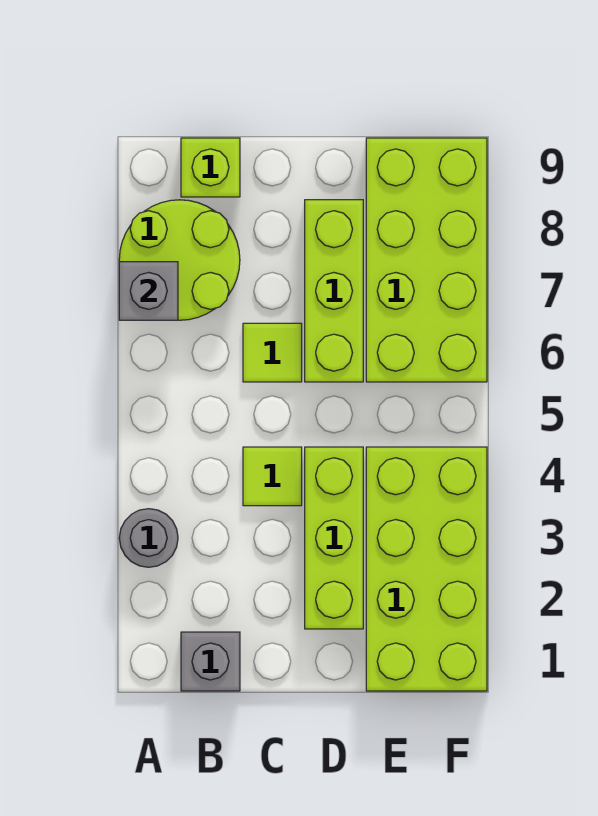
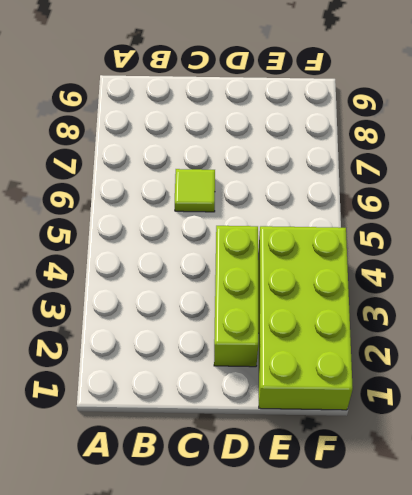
none -> grey round brick A3 level 1
none -> lime round brick A7:B8 level 1

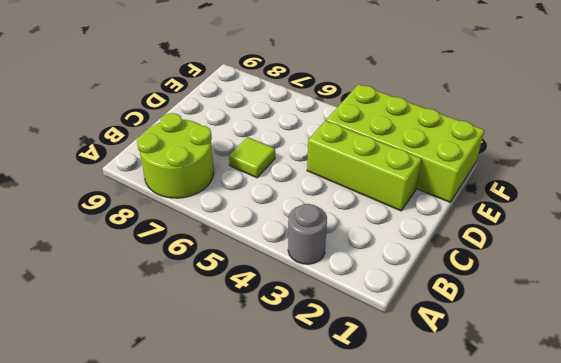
none -> grey brick B1 level 1
none -> lime brick B9 level 1

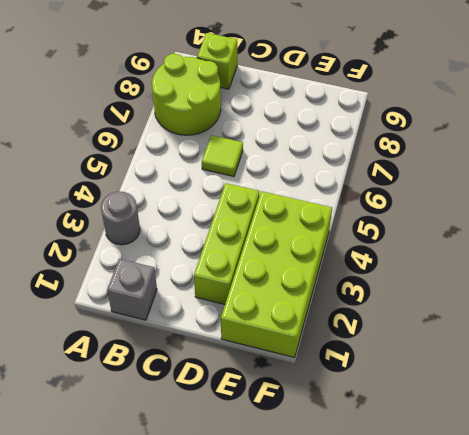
none -> lime tile C4 level 1
none -> lime brick D6:D8 level 1

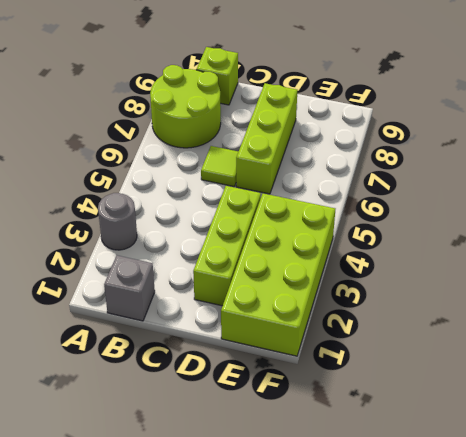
none -> lime tile C4 level 1
none -> lime brick E6:F9 level 1

